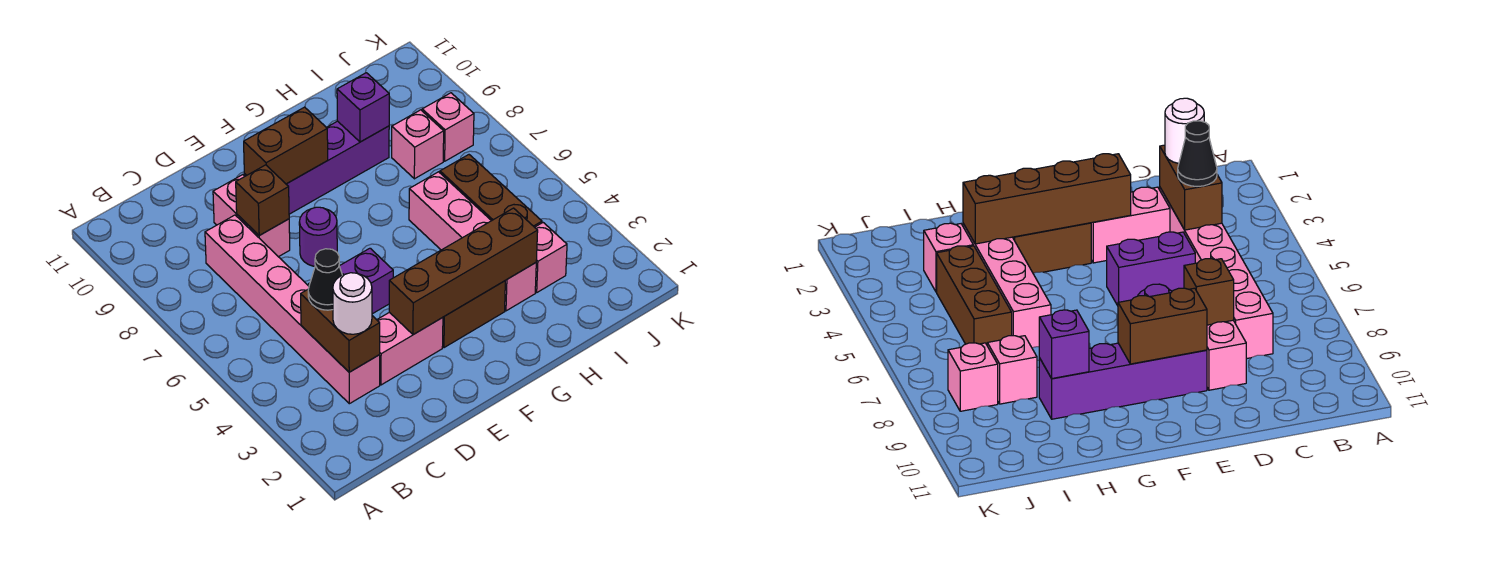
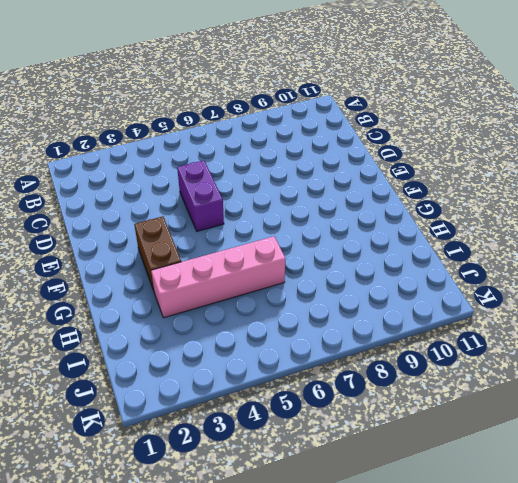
none -> pink brick C3:C8 level 1
none -> pink brick D3:E3 level 1
none -> pink brick D8:D9 level 1

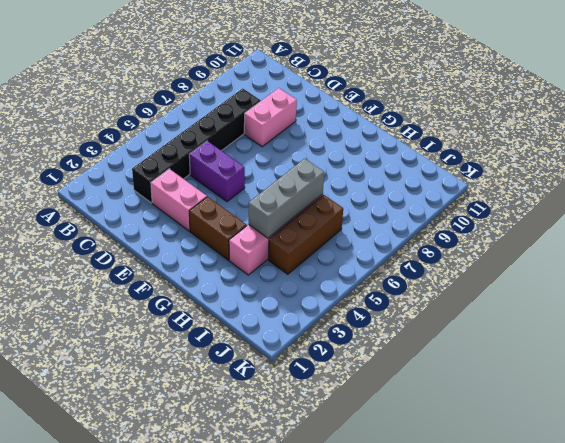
black brick C3:C8 level 1 -> pink brick C3:C8 level 1
grey brick H4:H6 level 2 -> none
none -> purple round brick E7 level 1
none -> purple brick E9:H9 level 1
none -> pink brick I3 level 1

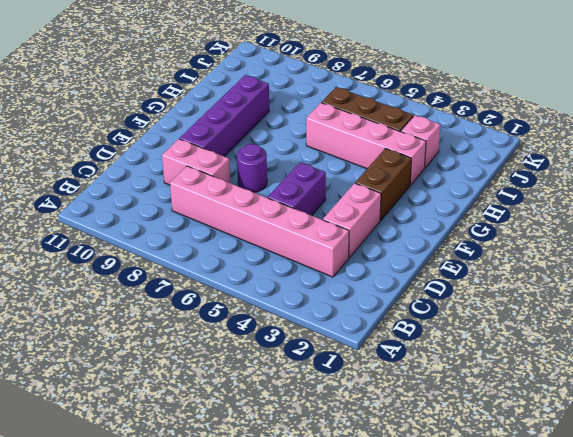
none -> pink brick I8 level 1
none -> pink brick J8 level 1
none -> brown brick C3:C4 level 2

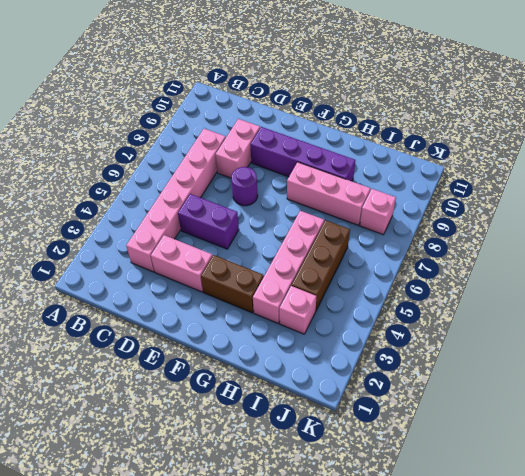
pink brick G8:I8 level 1 -> pink brick I8 level 1
none -> brown brick C3:C4 level 2
none -> brown brick D8 level 2
none -> brown brick E3:H3 level 2

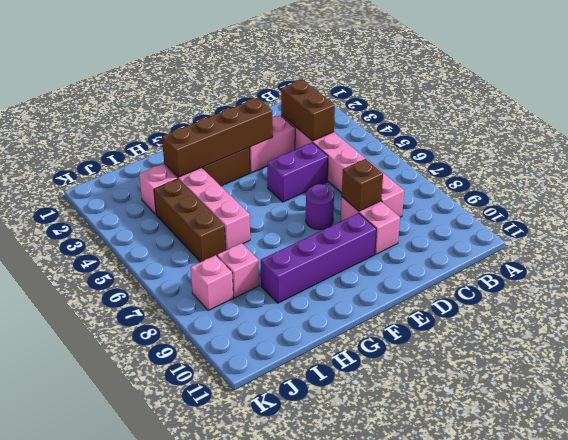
none -> brown brick E9:F9 level 2
none -> purple brick H9 level 2
none -> white round brick C3 level 3

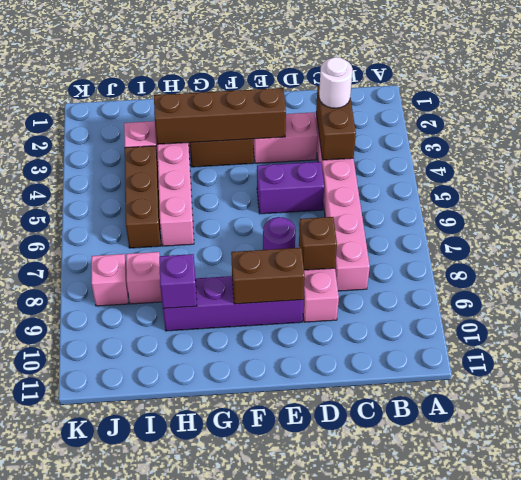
none -> black cone C4 level 3

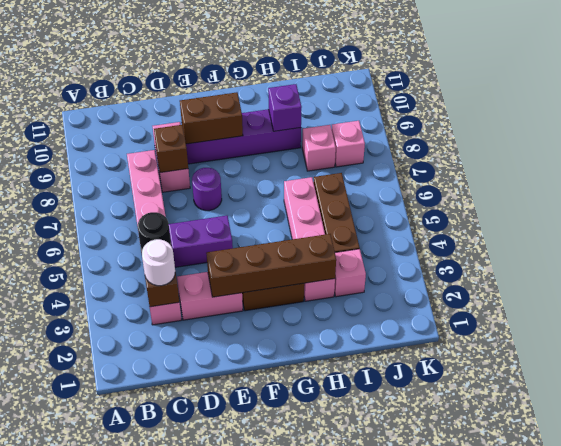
black round brick C4 level 3 -> black cone C4 level 3

